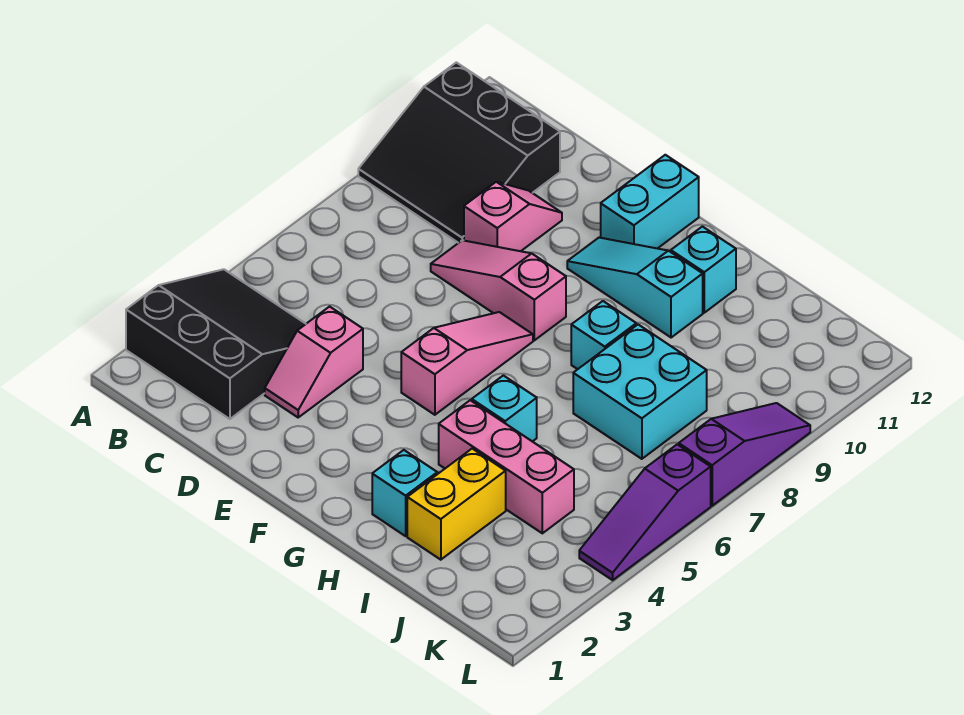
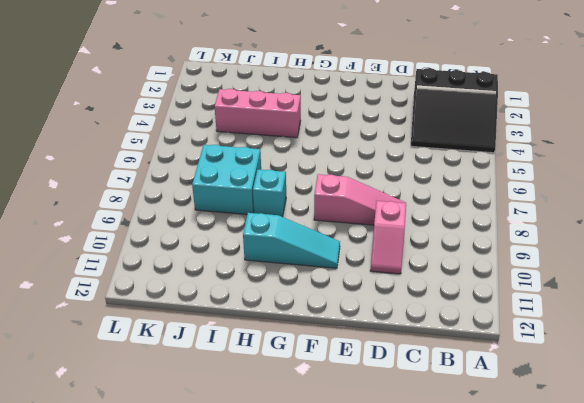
none -> black slope A9:C11 level 1 top 11
none -> pink slope D3:D4 level 1 top 4
none -> pink slope F5:F7 level 1 top 5

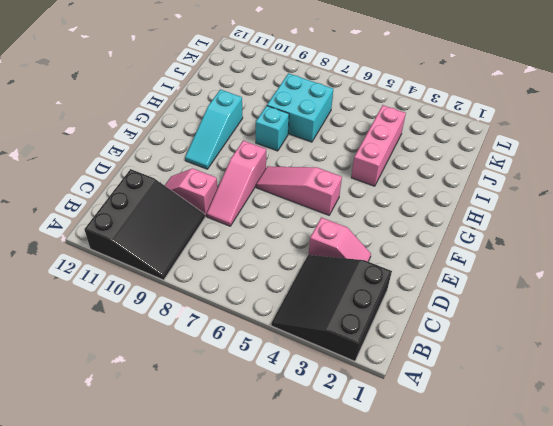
none -> cyan brick F11:F12 level 1
none -> cyan brick H2 level 1
none -> cyan brick H5 level 1

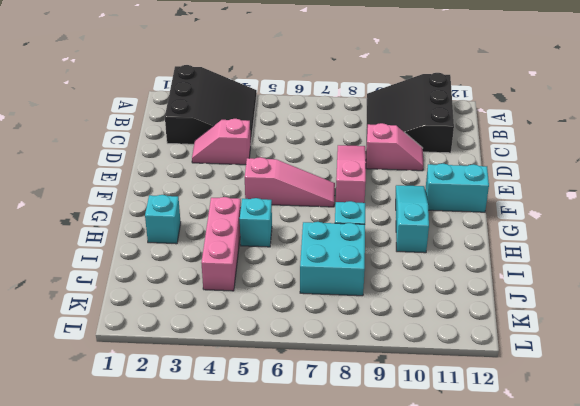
none -> cyan brick H11 level 1
none -> yellow brick I2:I3 level 1
none -> purple slope L4:L6 level 1 top 6

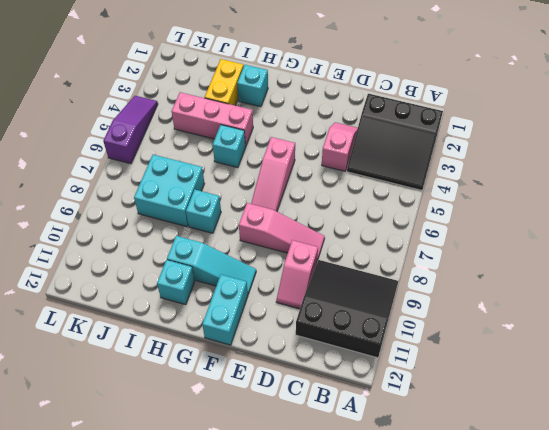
none -> purple slope L7:L9 level 1 top 7

